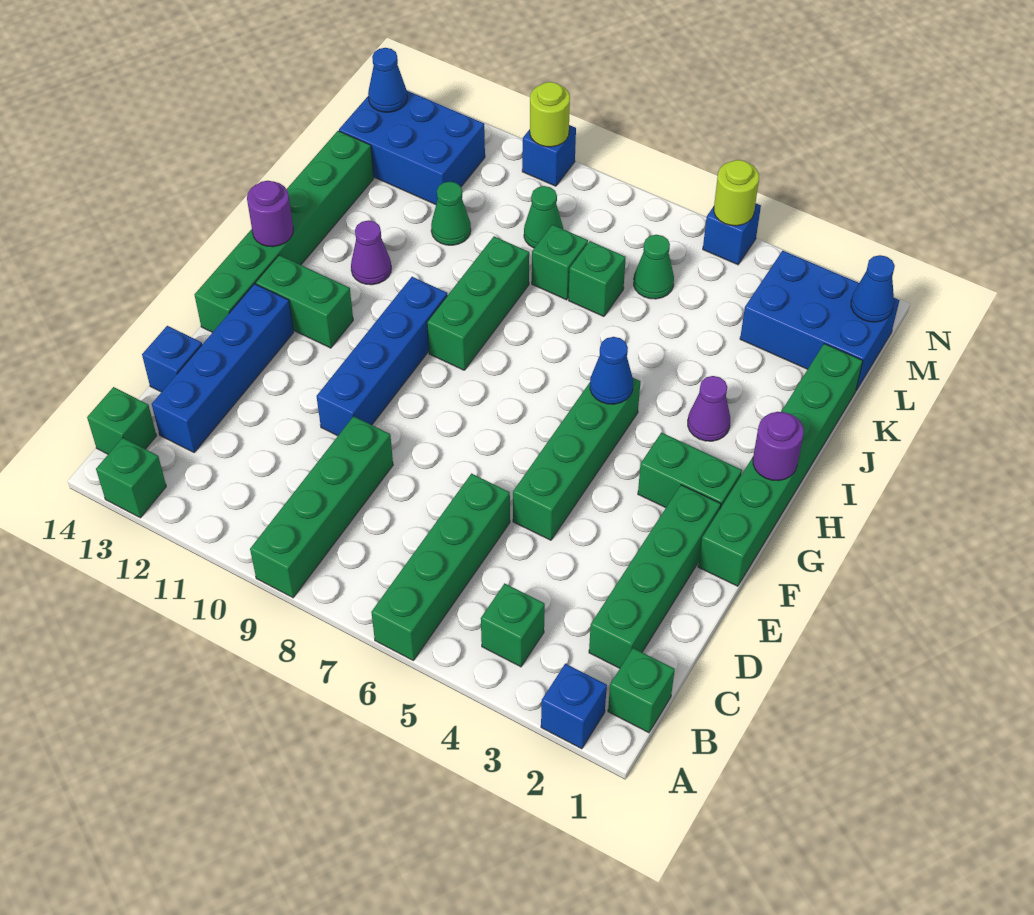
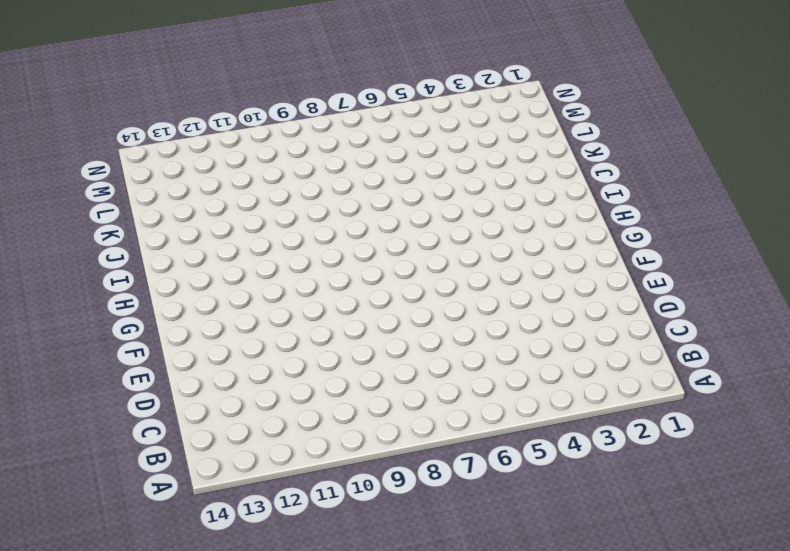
none -> blue brick A2 level 1
none -> green brick A6:D6 level 1
none -> green brick A9:D9 level 1
none -> green brick A13 level 1

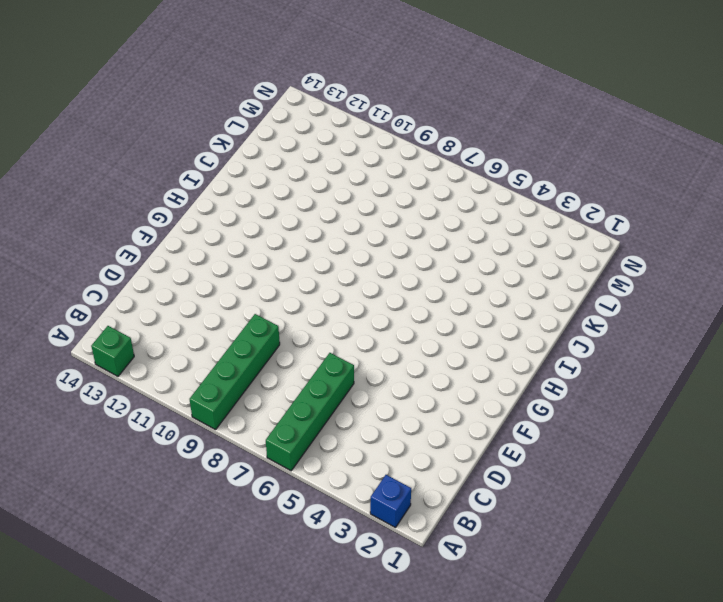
none -> green brick B1 level 1
none -> green brick B4 level 1
none -> green brick B14 level 1
none -> green brick C2:F2 level 1

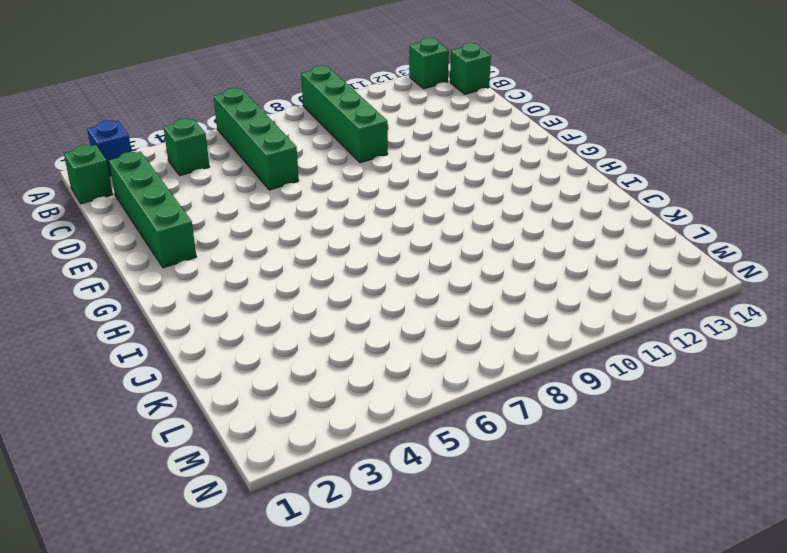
none -> blue brick C13:F13 level 1
none -> blue brick D14 level 1
none -> green brick E5:H5 level 1
none -> blue brick E10:H10 level 1

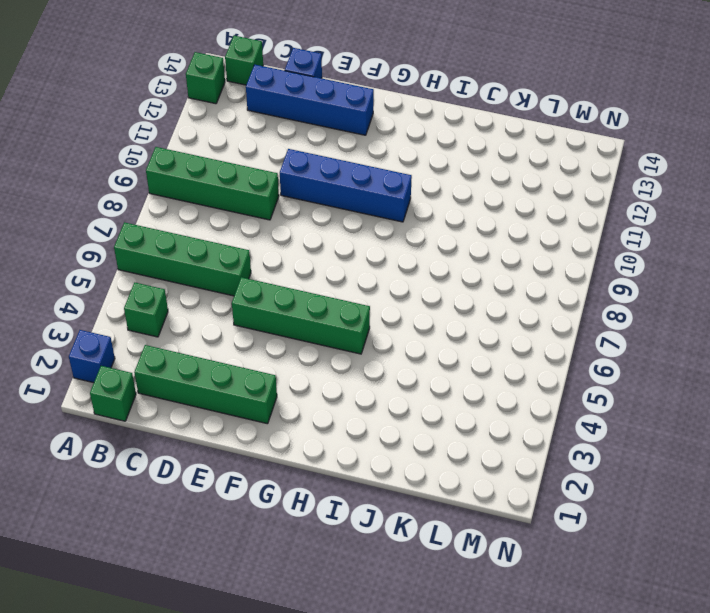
none -> green brick F1:K1 level 1
none -> green brick F14:K14 level 1
none -> green brick G2:G3 level 1
none -> green brick G12:G13 level 1

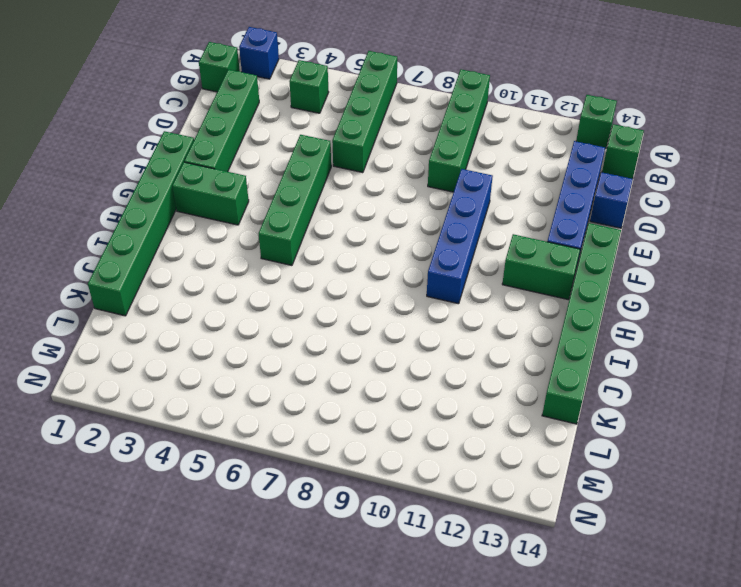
none -> green brick H9:J9 level 1
none -> purple cone I3 level 1
none -> purple cone I12 level 1
none -> green brick K7 level 1

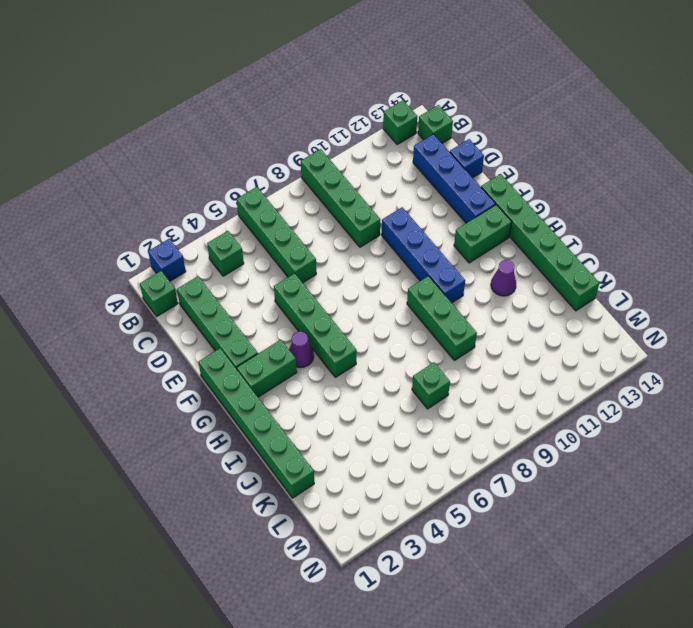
purple cone G4 level 1 -> purple cone I3 level 1
none -> green brick K8 level 1
none -> green cone K11 level 1
none -> blue brick L1:M3 level 1
none -> green cone L6 level 1

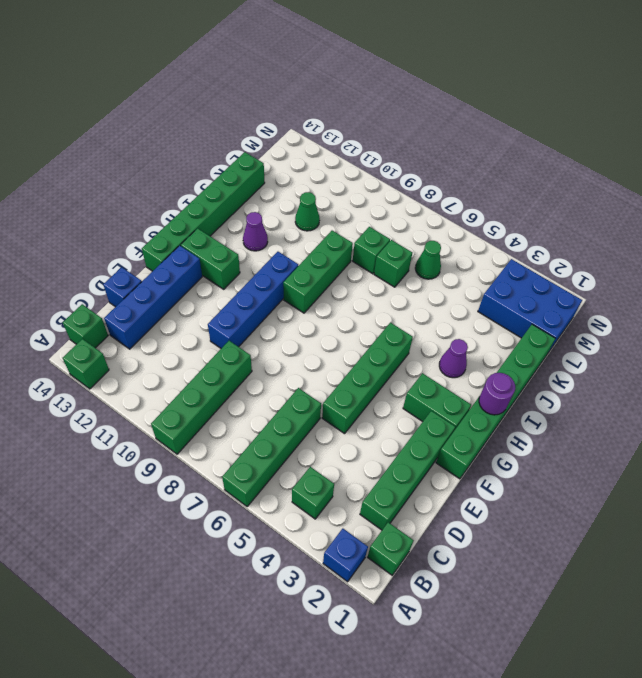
none -> green cone L9 level 1
none -> blue brick L12:M14 level 1
none -> blue brick N5 level 1
none -> blue brick N10 level 1

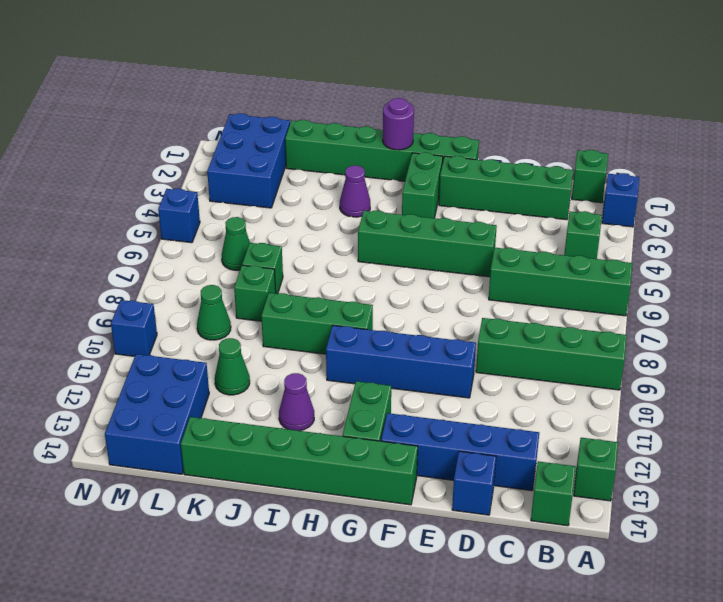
none -> blue cone H5 level 2
none -> purple round brick H14 level 2
none -> blue cone M1 level 2
none -> blue cone M14 level 2

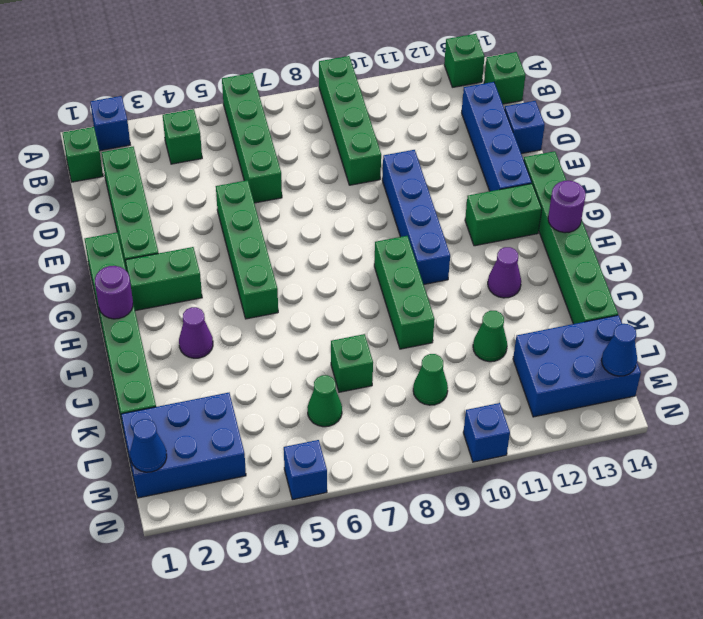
none -> green brick K8 level 1
none -> blue cone H5 level 2
none -> lime round brick N5 level 2
none -> lime round brick N10 level 2

